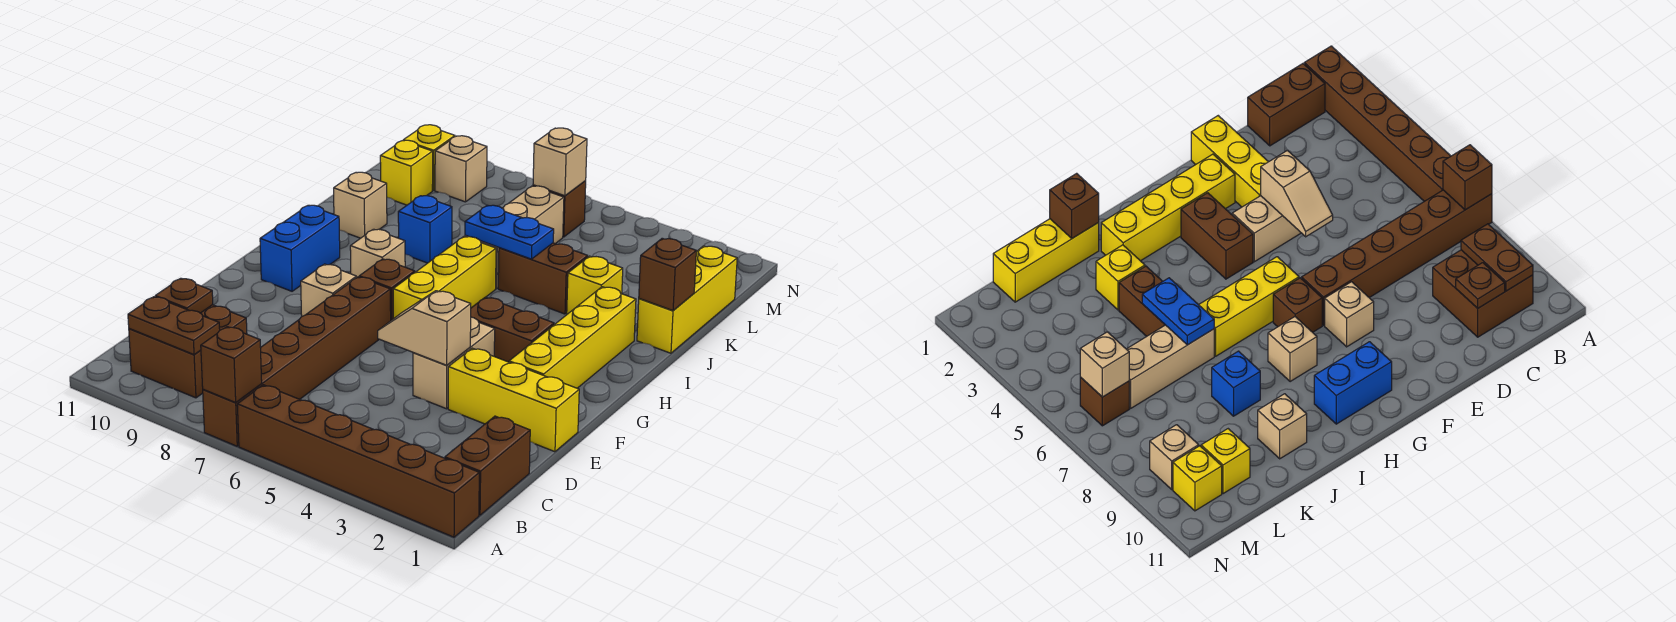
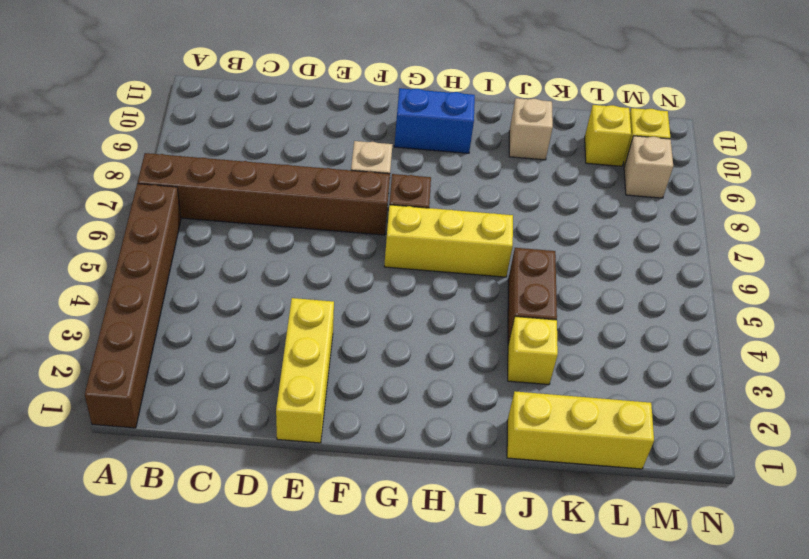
none -> brown brick B1:C1 level 1
none -> brown brick B9:C10 level 1
none -> tan brick E4:F4 level 1
none -> yellow brick F2:I2 level 1

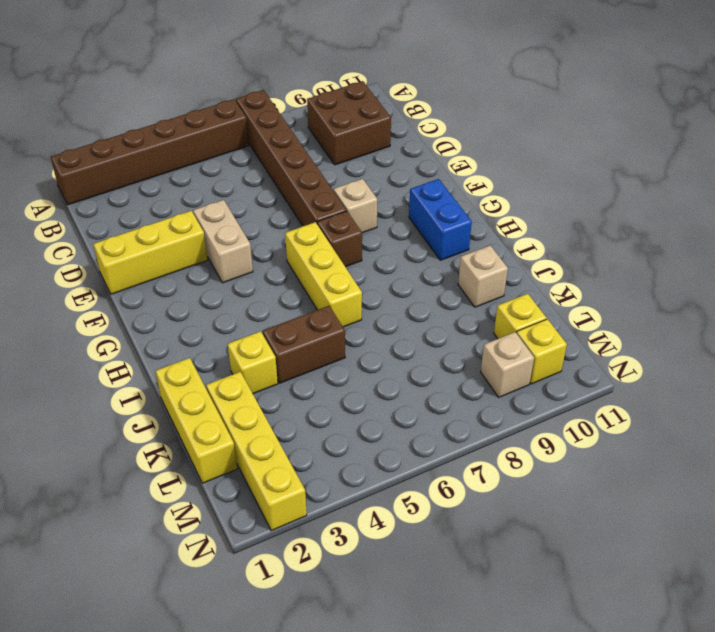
yellow brick K2:N2 level 1 -> yellow brick F2:I2 level 1
none -> brown brick B1:C1 level 1
none -> brown brick G3:G4 level 1
none -> tan brick H8 level 1
none -> tan brick J6:L6 level 1

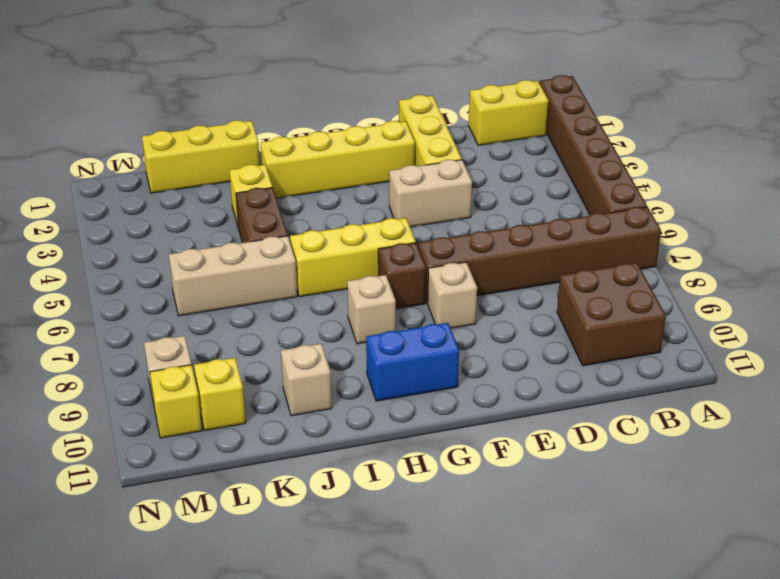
yellow brick B1:C1 level 1 -> brown brick B1:C1 level 1
none -> brown brick G3:G4 level 1
none -> blue brick J8 level 1
none -> brown brick M6 level 1
none -> brown brick A7 level 2

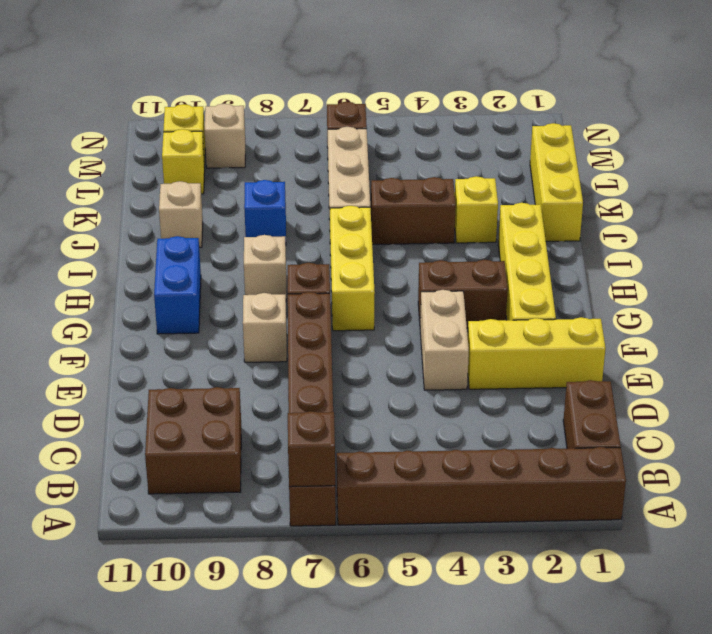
none -> brown plate B9:B10 level 2
none -> brown plate C10 level 2
none -> tan slope E4:E5 level 2 top 4
none -> brown brick J1 level 2

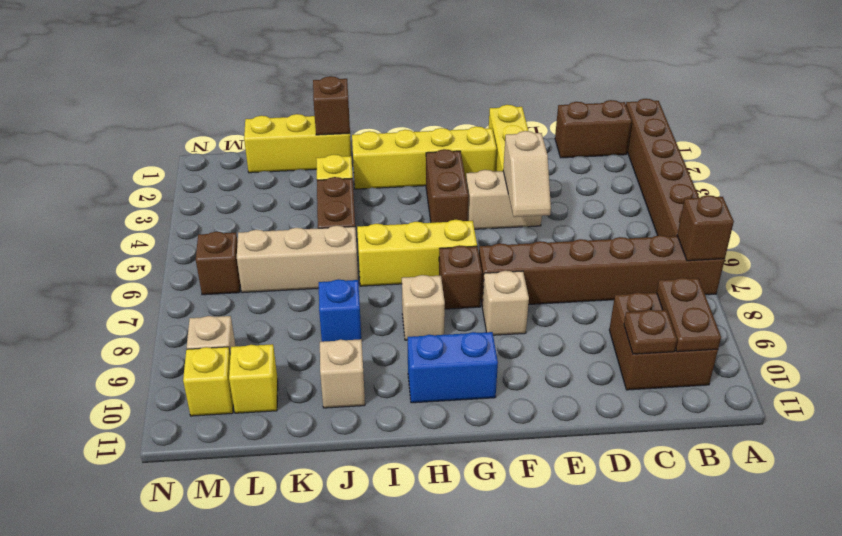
none -> blue plate J5:J6 level 2
none -> tan brick M6 level 2

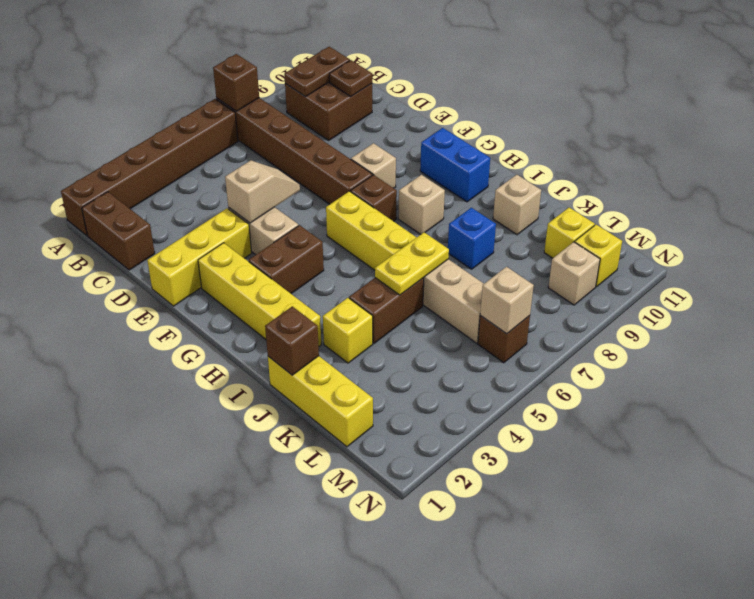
yellow plate J5:J6 level 2 -> blue plate J5:J6 level 2

